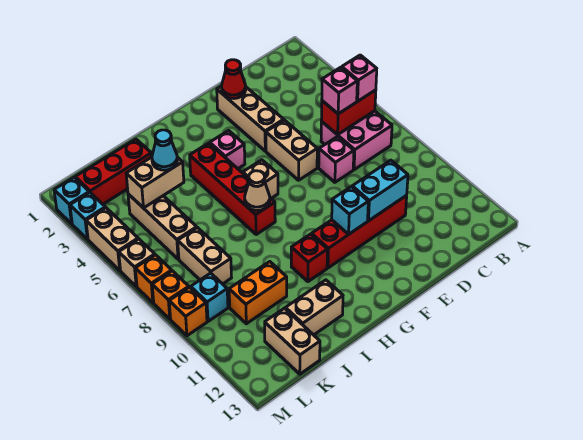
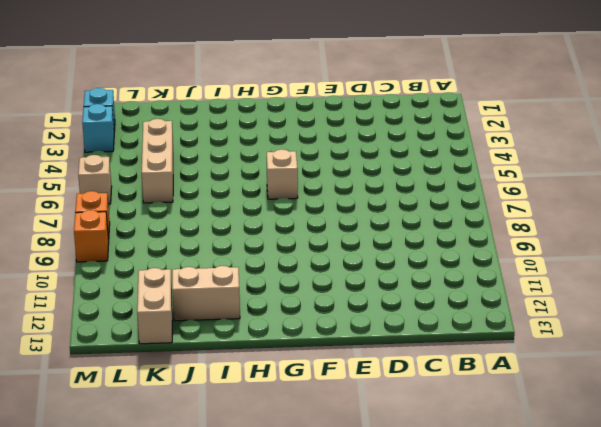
none -> pink brick B6:C7 level 1
none -> pink brick D7 level 1
none -> red brick D10:G10 level 1
none -> tan brick E2:E4 level 1

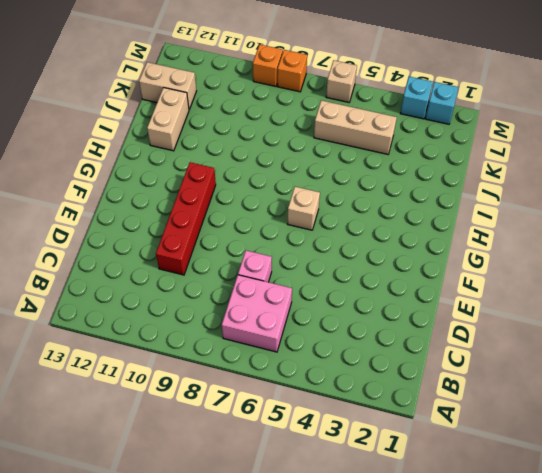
none -> tan brick E2:E4 level 1
none -> tan brick E5:E6 level 1
none -> pink brick G4 level 1
none -> red brick H4:H7 level 1

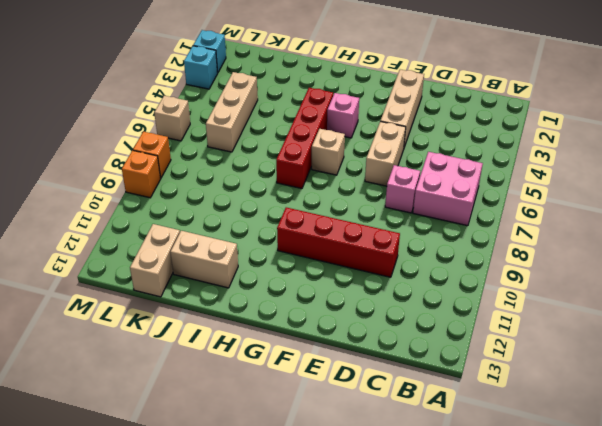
none -> red brick H10 level 1
none -> red brick J2:L2 level 1
none -> orange brick J10:K10 level 1
none -> tan brick K7:K8 level 1

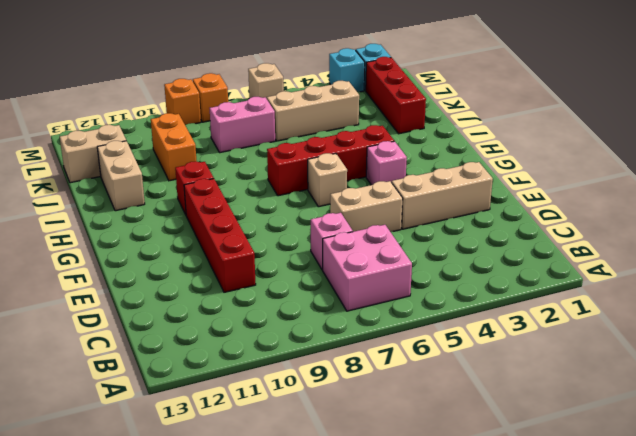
pink brick K7:K8 level 1 -> tan brick K7:K8 level 1
none -> cyan brick L9 level 1
none -> tan brick M4:M5 level 1
none -> orange brick M7 level 1
none -> red brick B6:C6 level 2

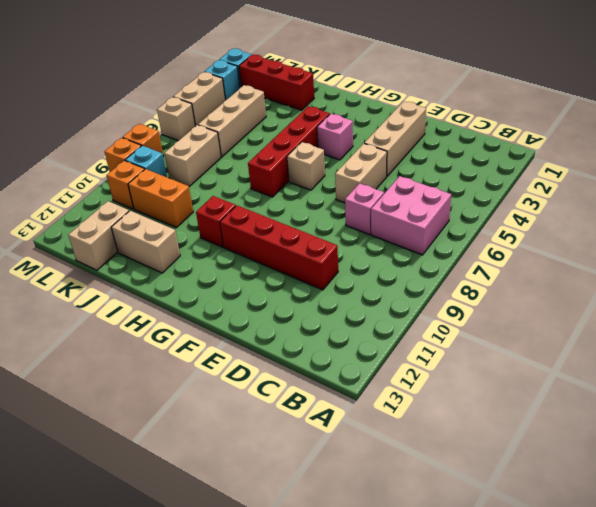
orange brick L10 level 1 -> orange brick M7 level 1
none -> red brick B6:C6 level 2
none -> cyan brick D10:E10 level 2
none -> red cone E2 level 2
none -> cyan brick F10 level 2

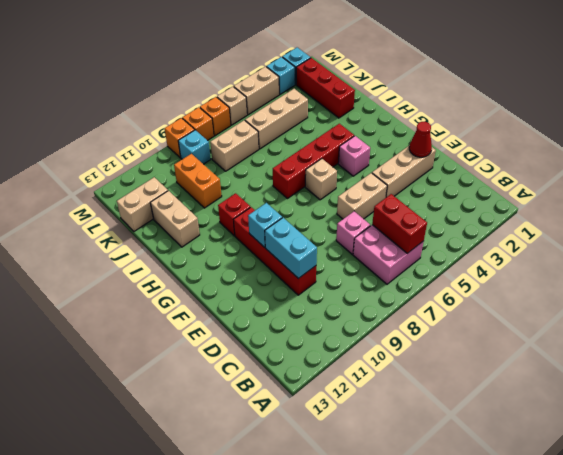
none -> tan cone H7 level 2
none -> tan brick J4:K4 level 2
none -> pink brick B6 level 3
none -> pink brick C6 level 3

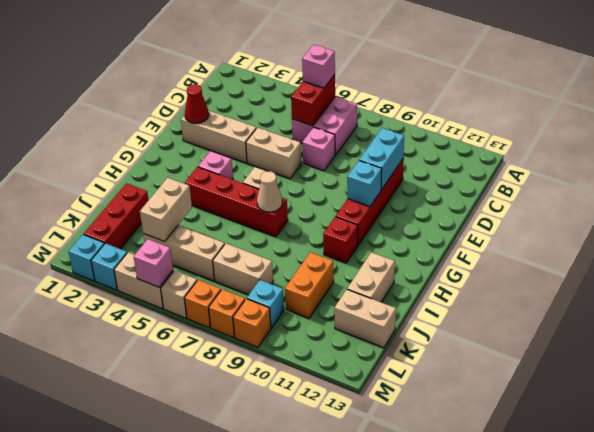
pink brick M5 level 2 -> pink brick C6 level 3
none -> cyan cone J4 level 3

